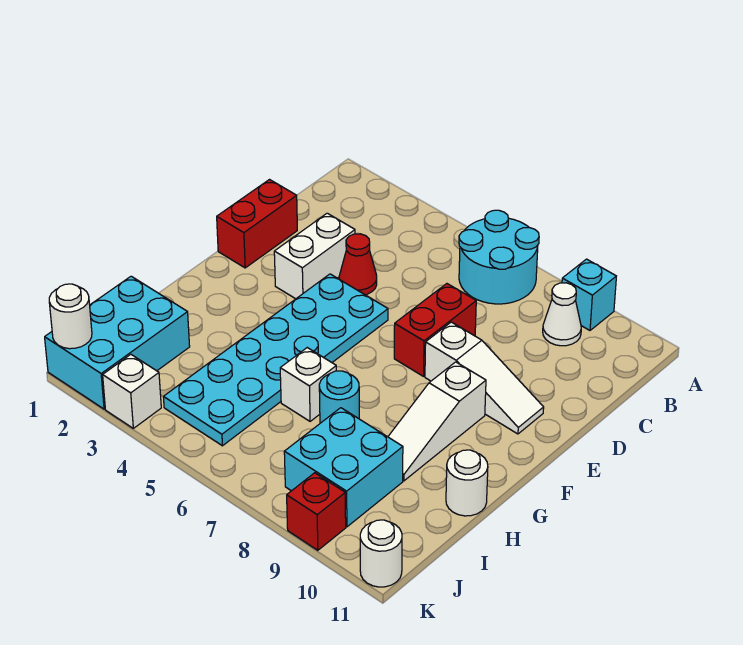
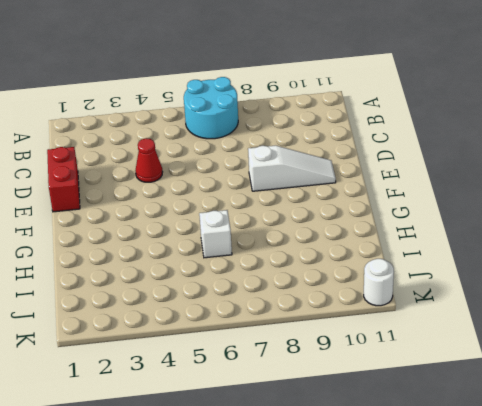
none -> cyan brick A9 level 1
none -> white cone B9 level 1
none -> white brick D3:E3 level 1

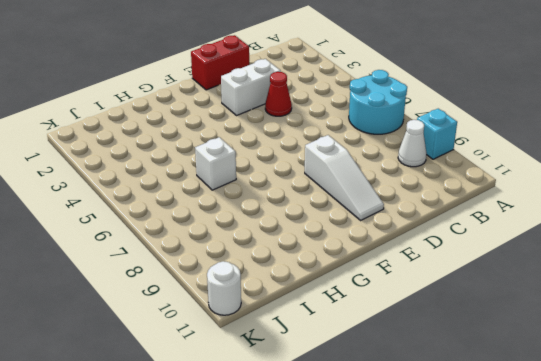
none -> red brick D7:E7 level 1
none -> cyan plate E4:J5 level 1
none -> white slope F9:H9 level 1 top F

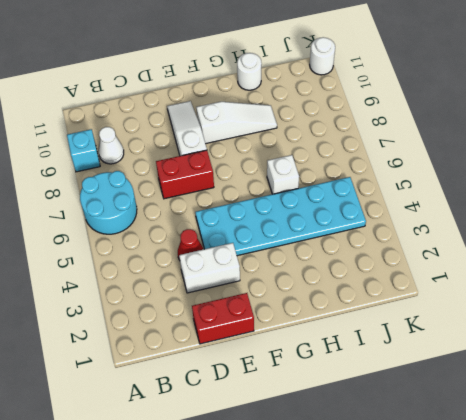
none -> cyan round brick H7 level 1
none -> cyan brick I1:K2 level 1
none -> cyan brick I8:J9 level 1

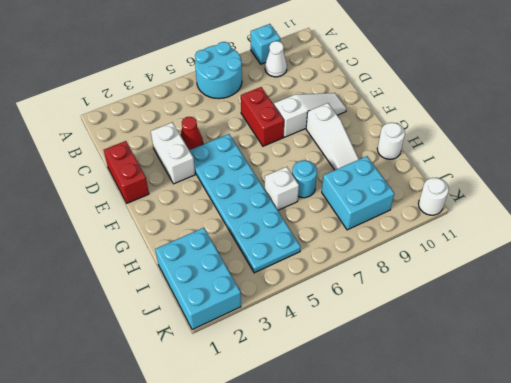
none -> white brick K3 level 1
none -> red brick K9 level 1
none -> white round brick K1 level 2

